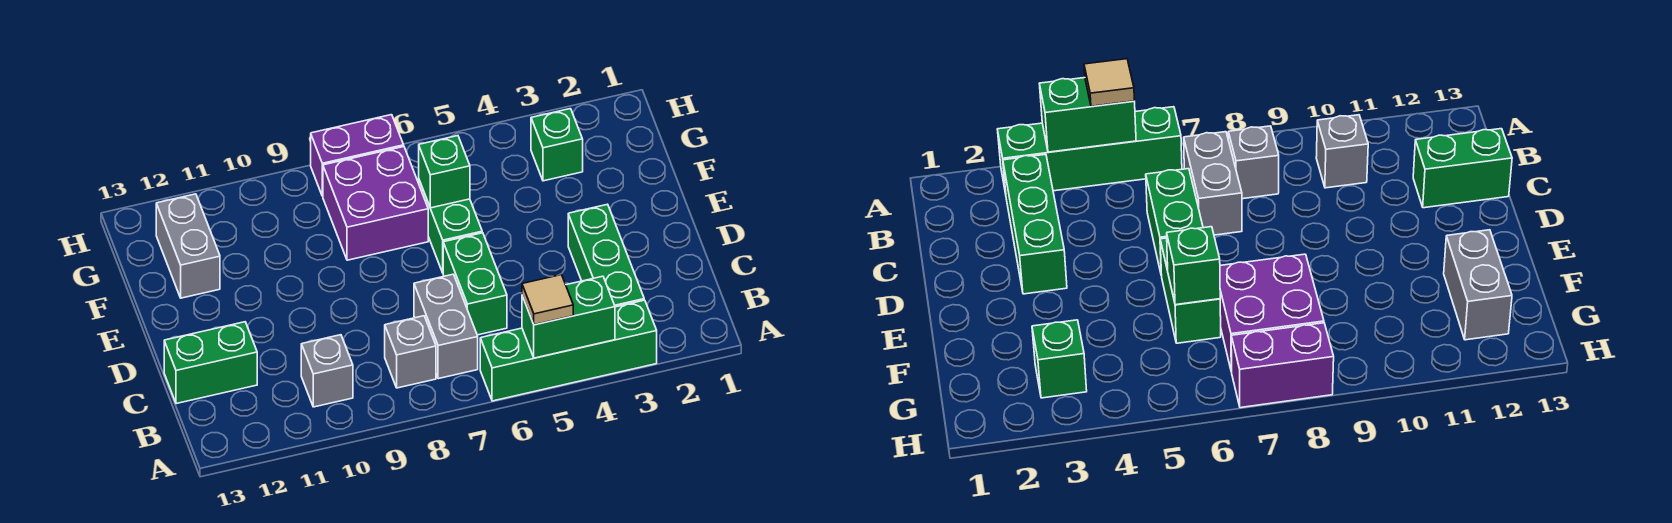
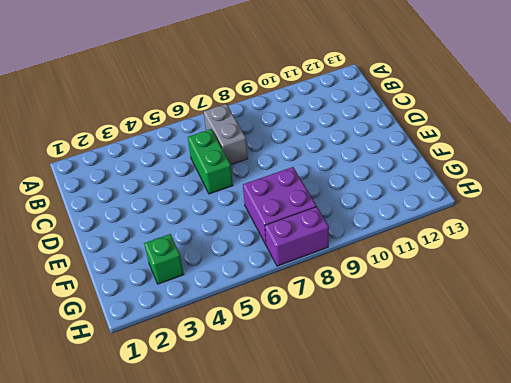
none -> green brick A3:A6 level 1
none -> green brick B3:D3 level 1
none -> grey brick B8 level 1

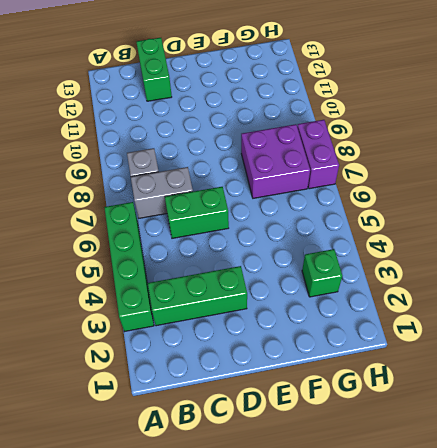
none -> grey brick B10 level 1
none -> green brick E6:F6 level 1
none -> grey brick F12:G12 level 1

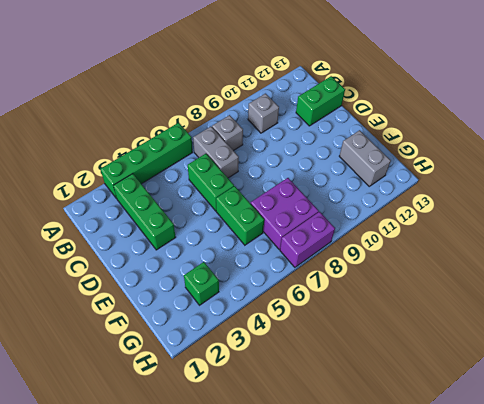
none -> green brick A4:A5 level 2
none -> green brick F6 level 2
none -> tan tile A5 level 3

